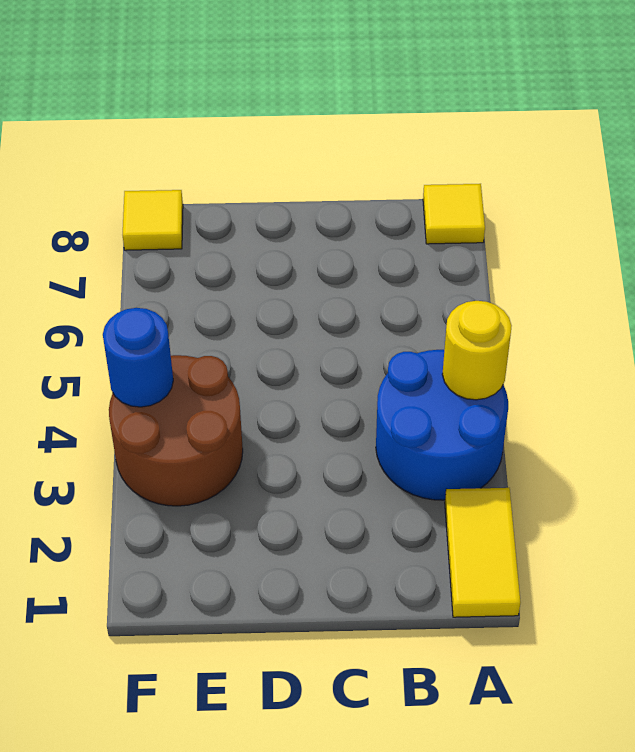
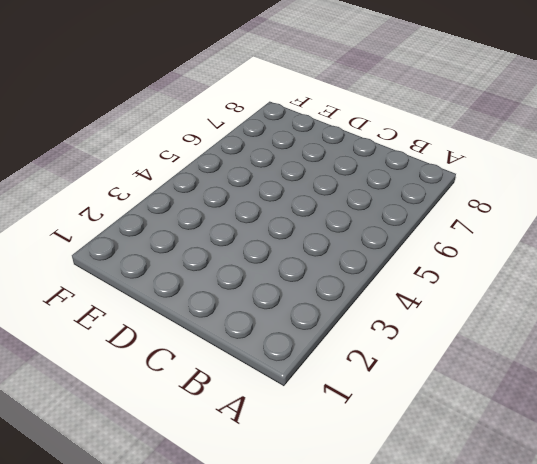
none -> yellow tile A1:A2 level 1
none -> blue round brick A3:B4 level 1

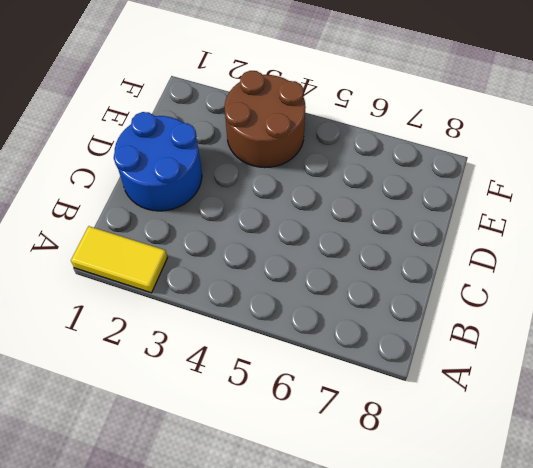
blue round brick C1:D2 level 1 -> blue round brick A3:B4 level 1
none -> yellow tile A8 level 1
none -> yellow tile F8 level 1

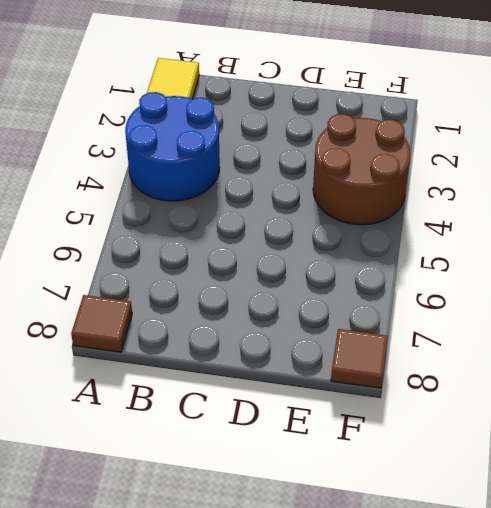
brown tile A8 level 1 -> yellow tile A8 level 1
brown tile F8 level 1 -> yellow tile F8 level 1
none -> yellow round brick A4 level 2
none -> blue round brick F4 level 2

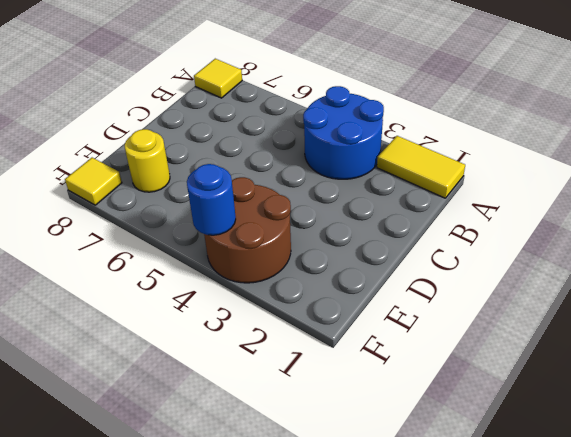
yellow round brick E7 level 1 -> yellow round brick A4 level 2

